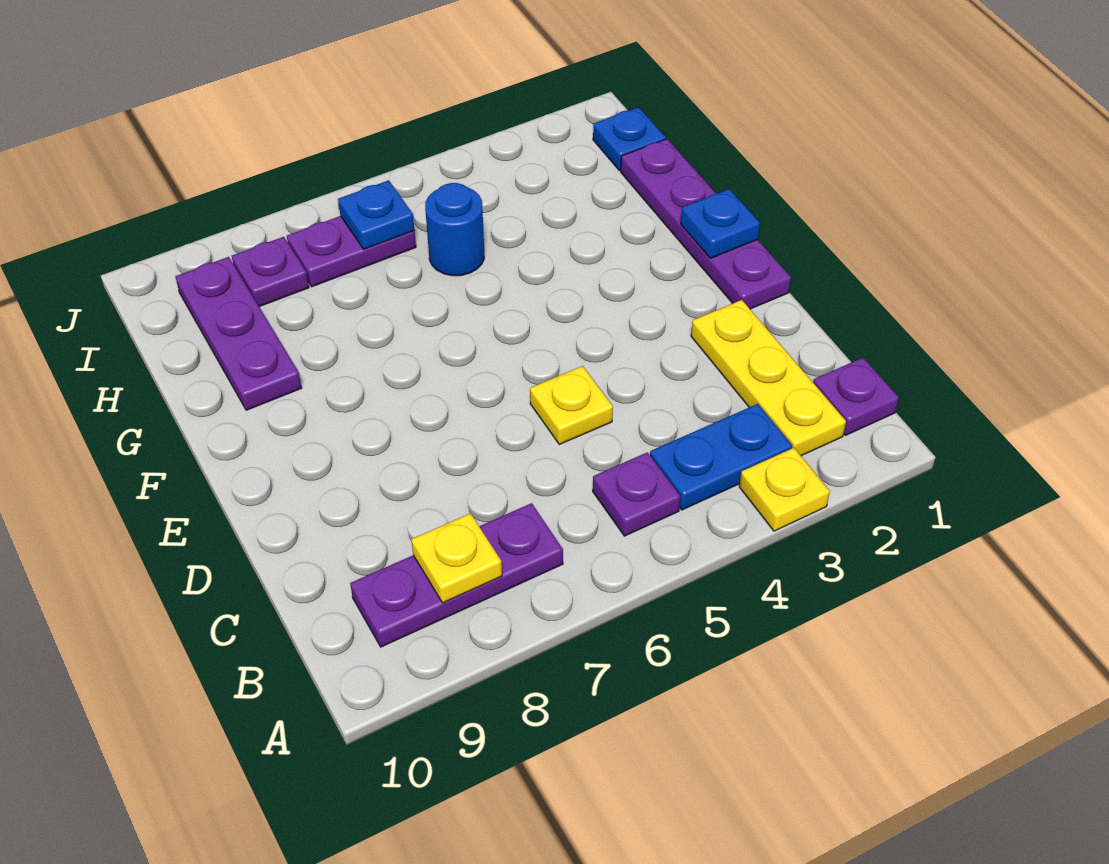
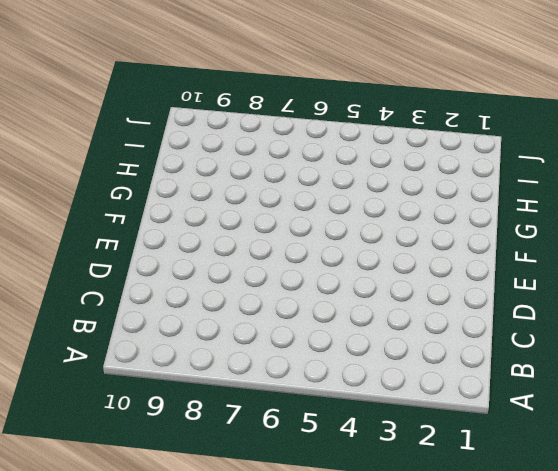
none -> yellow plate A3 level 1
none -> purple plate B1 level 1
none -> yellow plate B2:D2 level 1

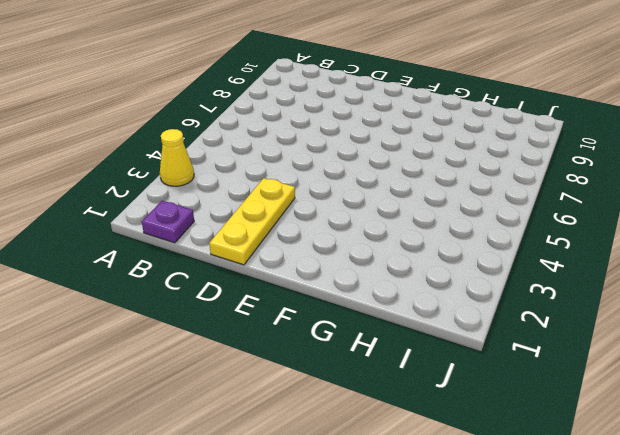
yellow cone A3 level 1 -> yellow plate A3 level 1
yellow plate D1:D3 level 1 -> yellow plate B2:D2 level 1
none -> blue plate B3:B4 level 1
none -> purple plate B5 level 1
none -> purple plate B7:B9 level 1

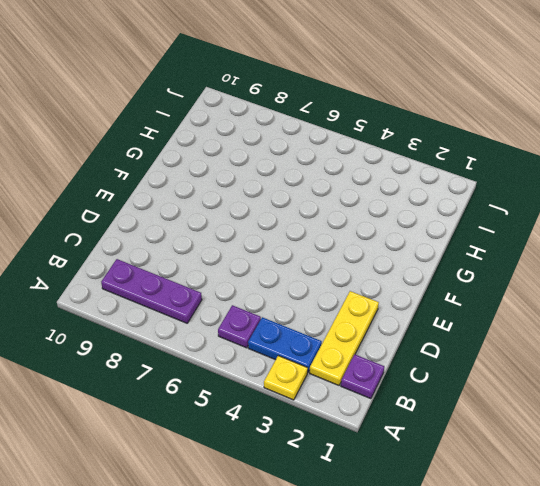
none -> yellow plate D5 level 1
none -> purple plate E1:H1 level 1
none -> purple plate G9:I9 level 1

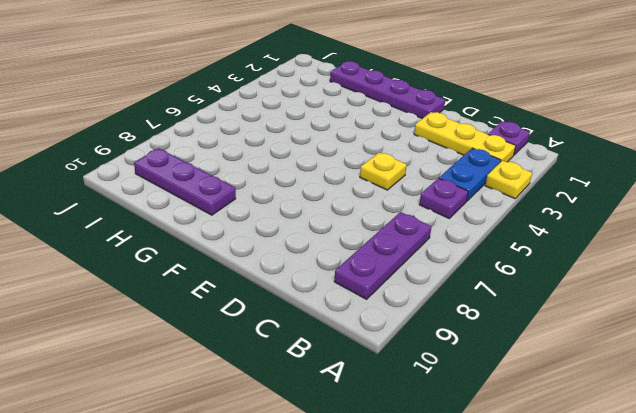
none -> blue round brick H5 level 1
none -> blue plate I1 level 1
none -> purple plate I6:I7 level 1

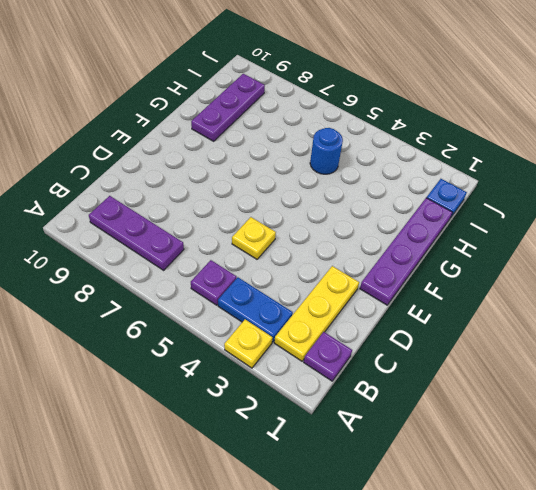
none -> purple plate I6:I7 level 1
none -> purple plate I8 level 1
none -> yellow plate B8 level 2

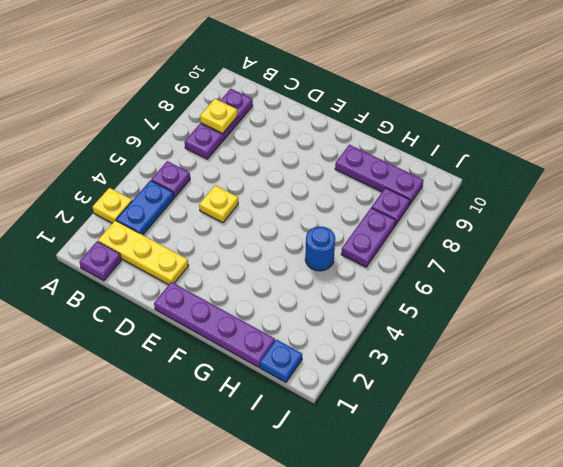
none -> blue plate F1 level 2
none -> blue plate I6 level 2

